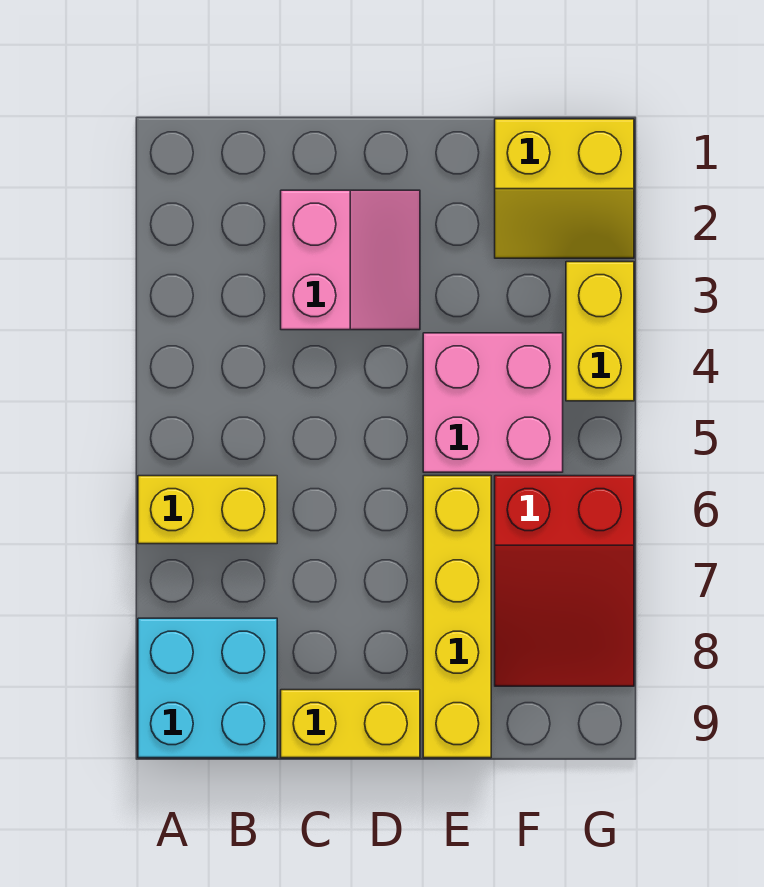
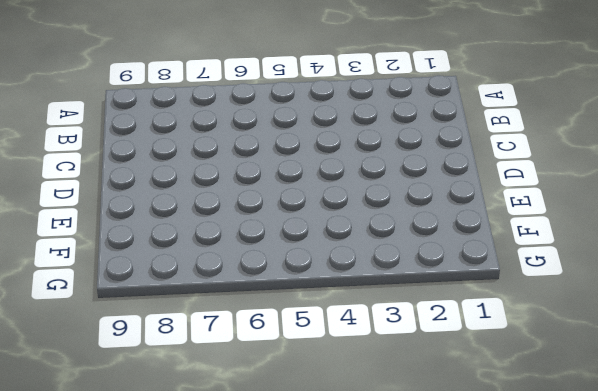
none -> yellow brick A6:B6 level 1
none -> cyan brick A8:B9 level 1

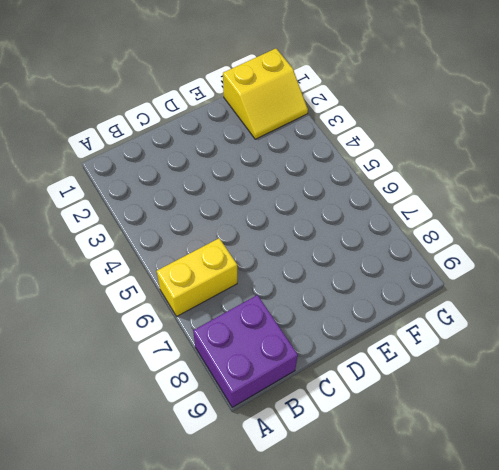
purple brick A8:B9 level 1 -> cyan brick A8:B9 level 1
none -> pink slope C2:D3 level 1 top C
none -> yellow brick C9:D9 level 1

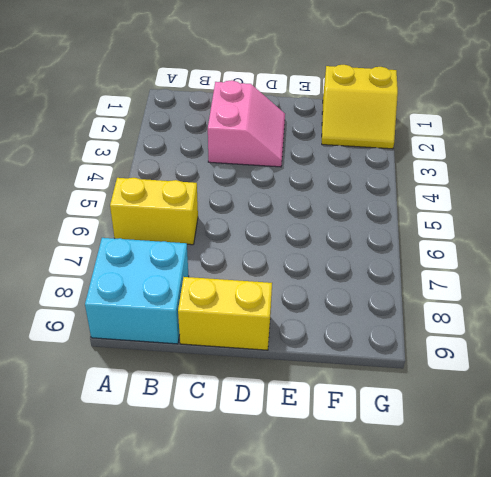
none -> pink brick E4:F5 level 1
none -> yellow brick E6:E9 level 1

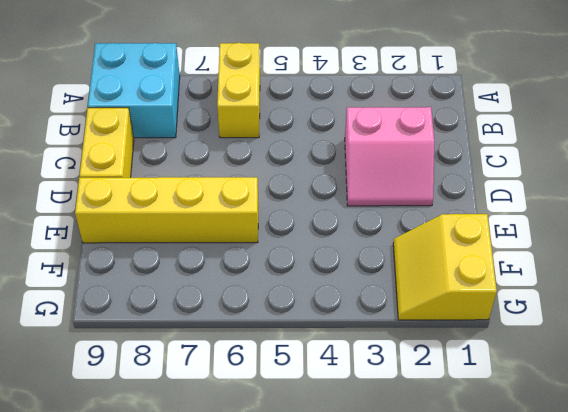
none -> pink brick E4:F5 level 1
none -> red slope F6:G8 level 1 top 6

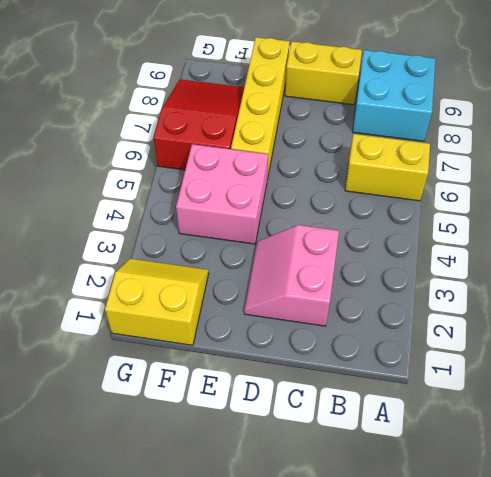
none -> yellow brick G3:G4 level 1

